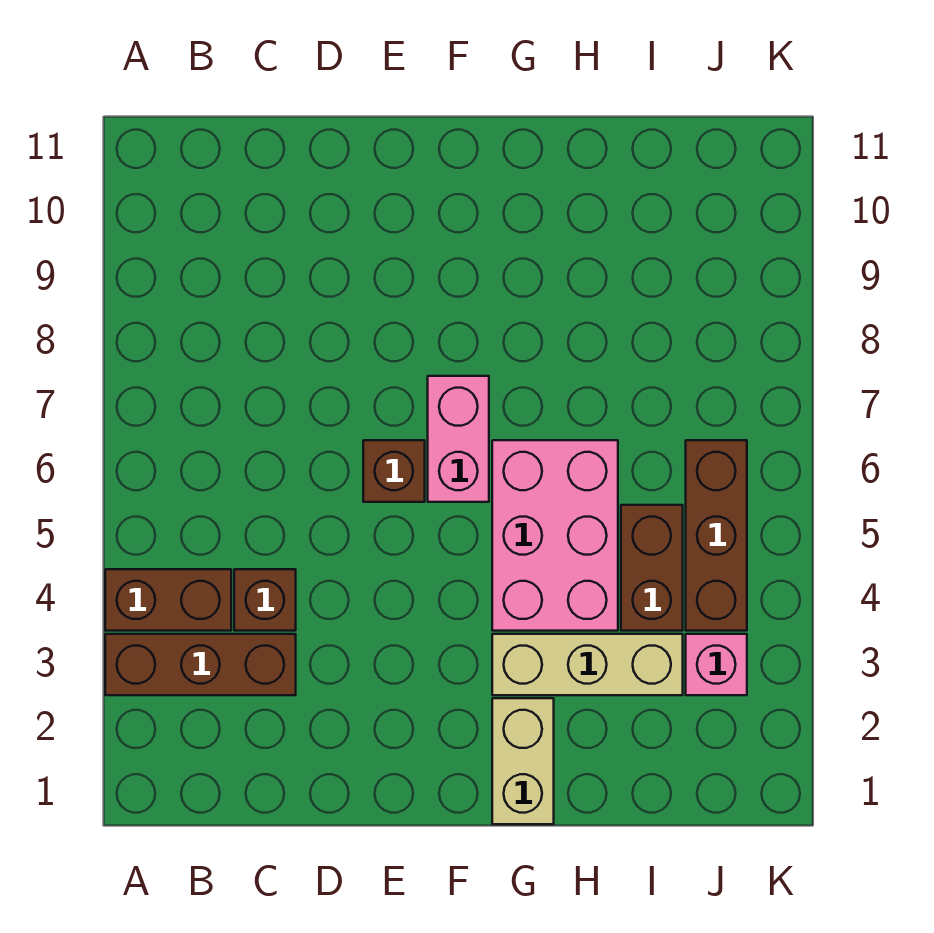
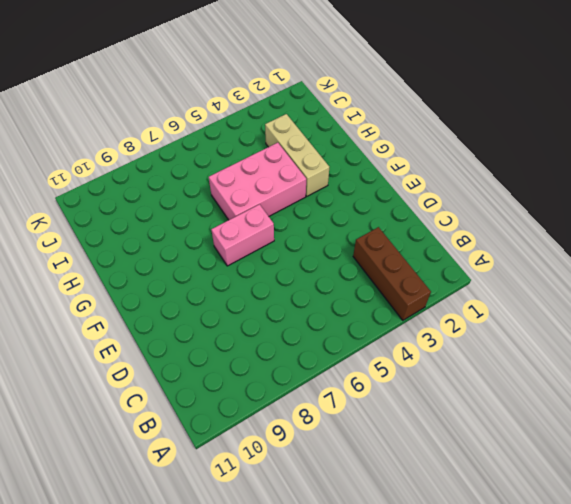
none -> brown brick A4:B4 level 1
none -> brown brick C4 level 1

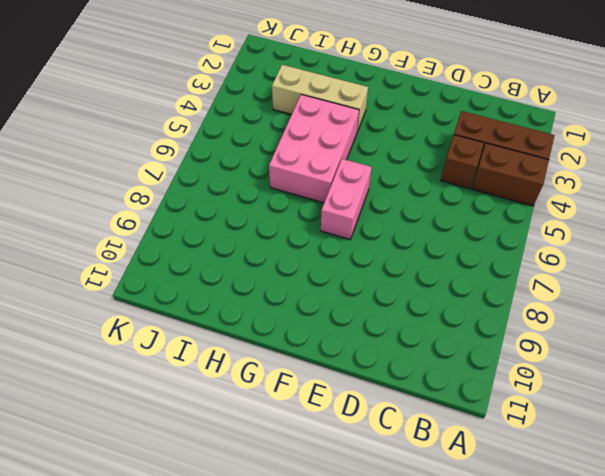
none -> brown brick E6 level 1
none -> tan brick G1:G2 level 1

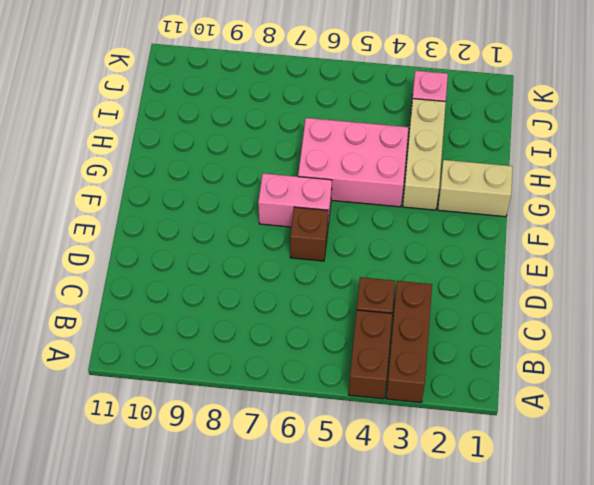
none -> brown brick I4:I5 level 1
none -> brown brick J4:J6 level 1

